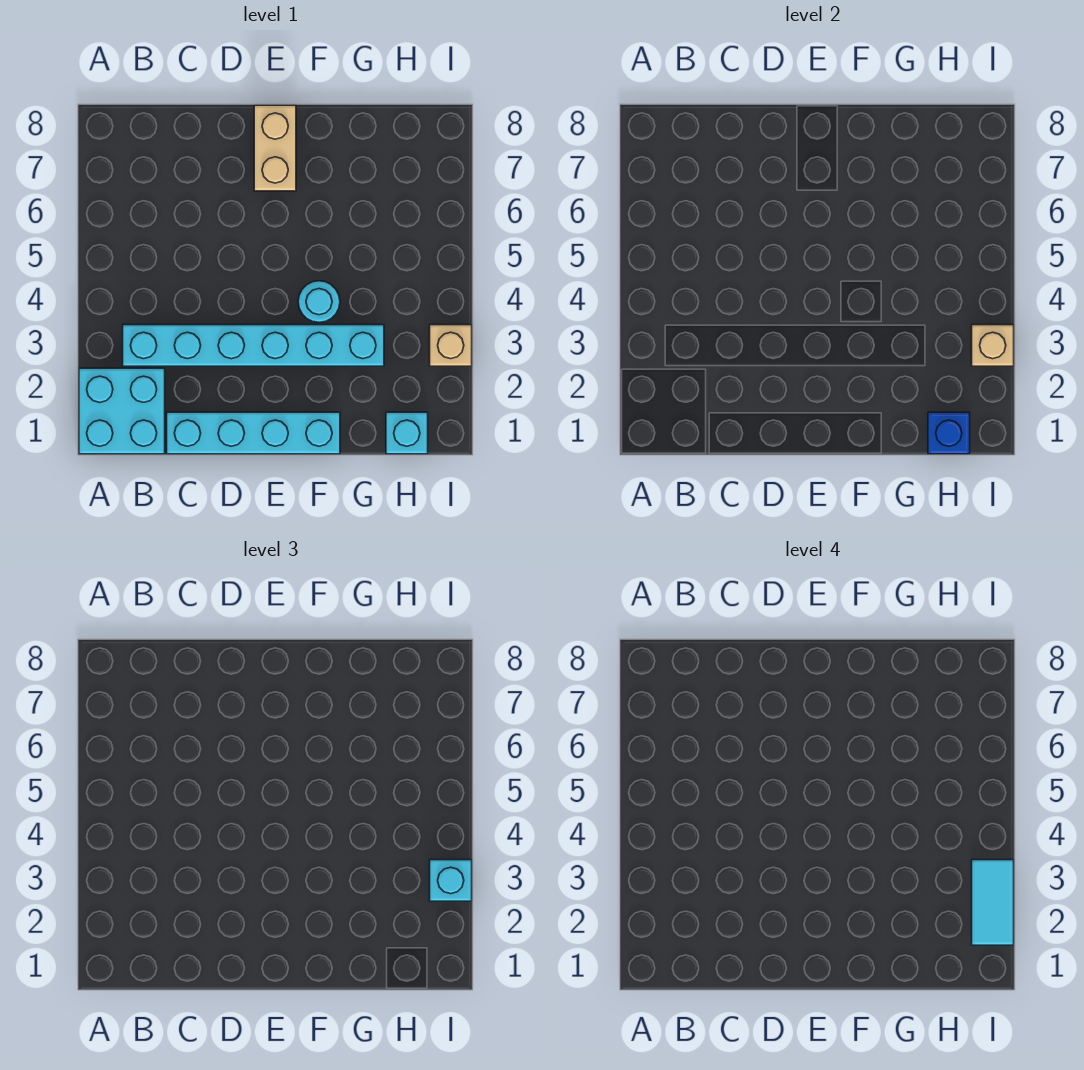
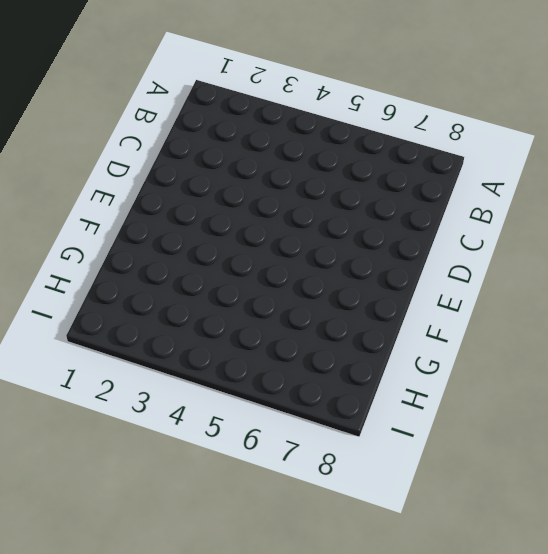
none -> cyan brick A1:B2 level 1
none -> cyan brick B3:G3 level 1

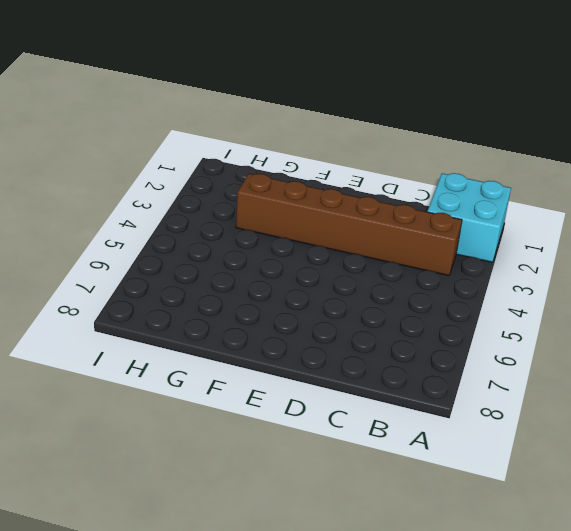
brown brick B3:G3 level 1 -> cyan brick B3:G3 level 1
none -> cyan brick C1:F1 level 1
none -> tan brick E7:E8 level 1

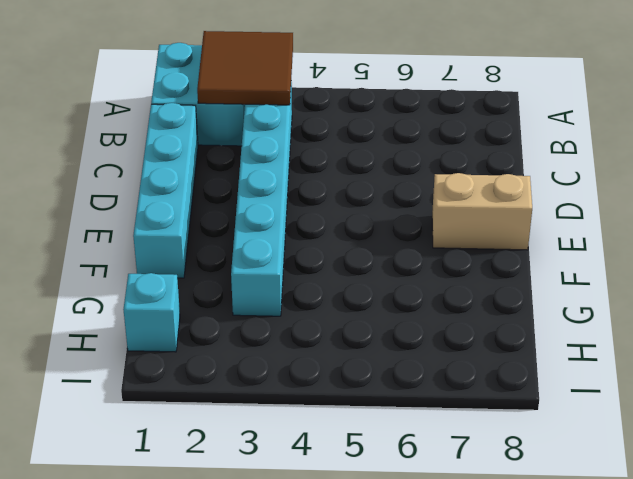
brown tile A2:B3 level 2 -> none
none -> cyan round brick F4 level 1
none -> tan brick I3 level 1

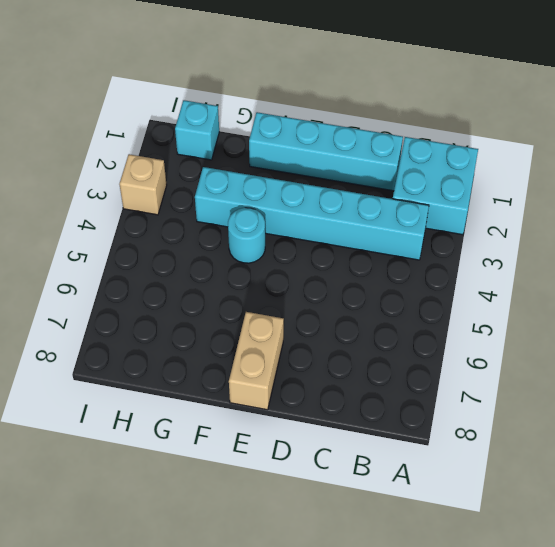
none -> blue brick H1 level 2
none -> tan brick I3 level 2

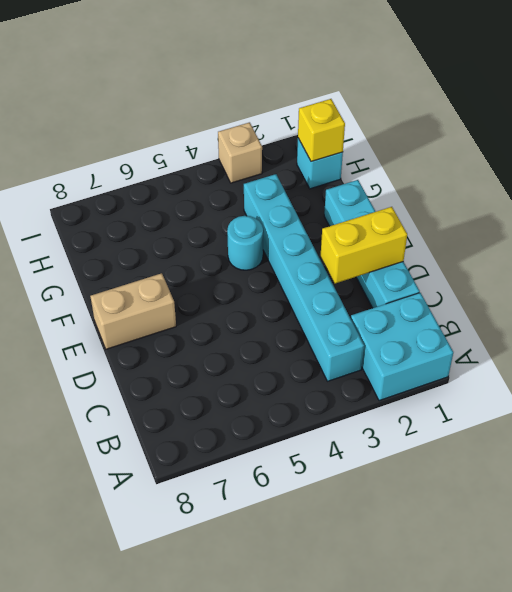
yellow brick D1:D2 level 2 -> none
yellow brick H1 level 2 -> blue brick H1 level 2
none -> tan brick I3 level 2
none -> cyan brick I3 level 3

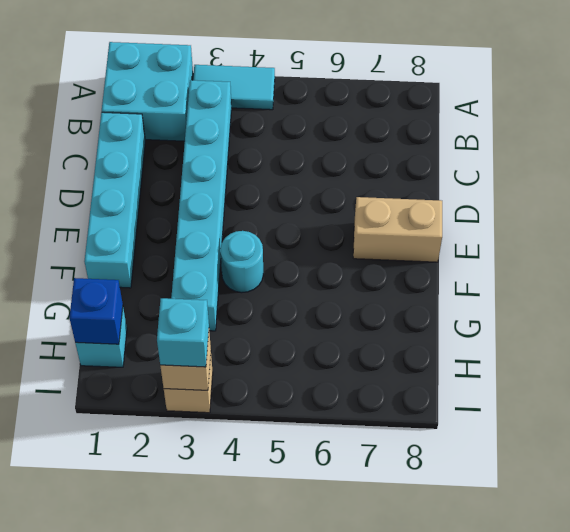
cyan tile A3:A4 level 1 -> cyan tile I2:I3 level 4

